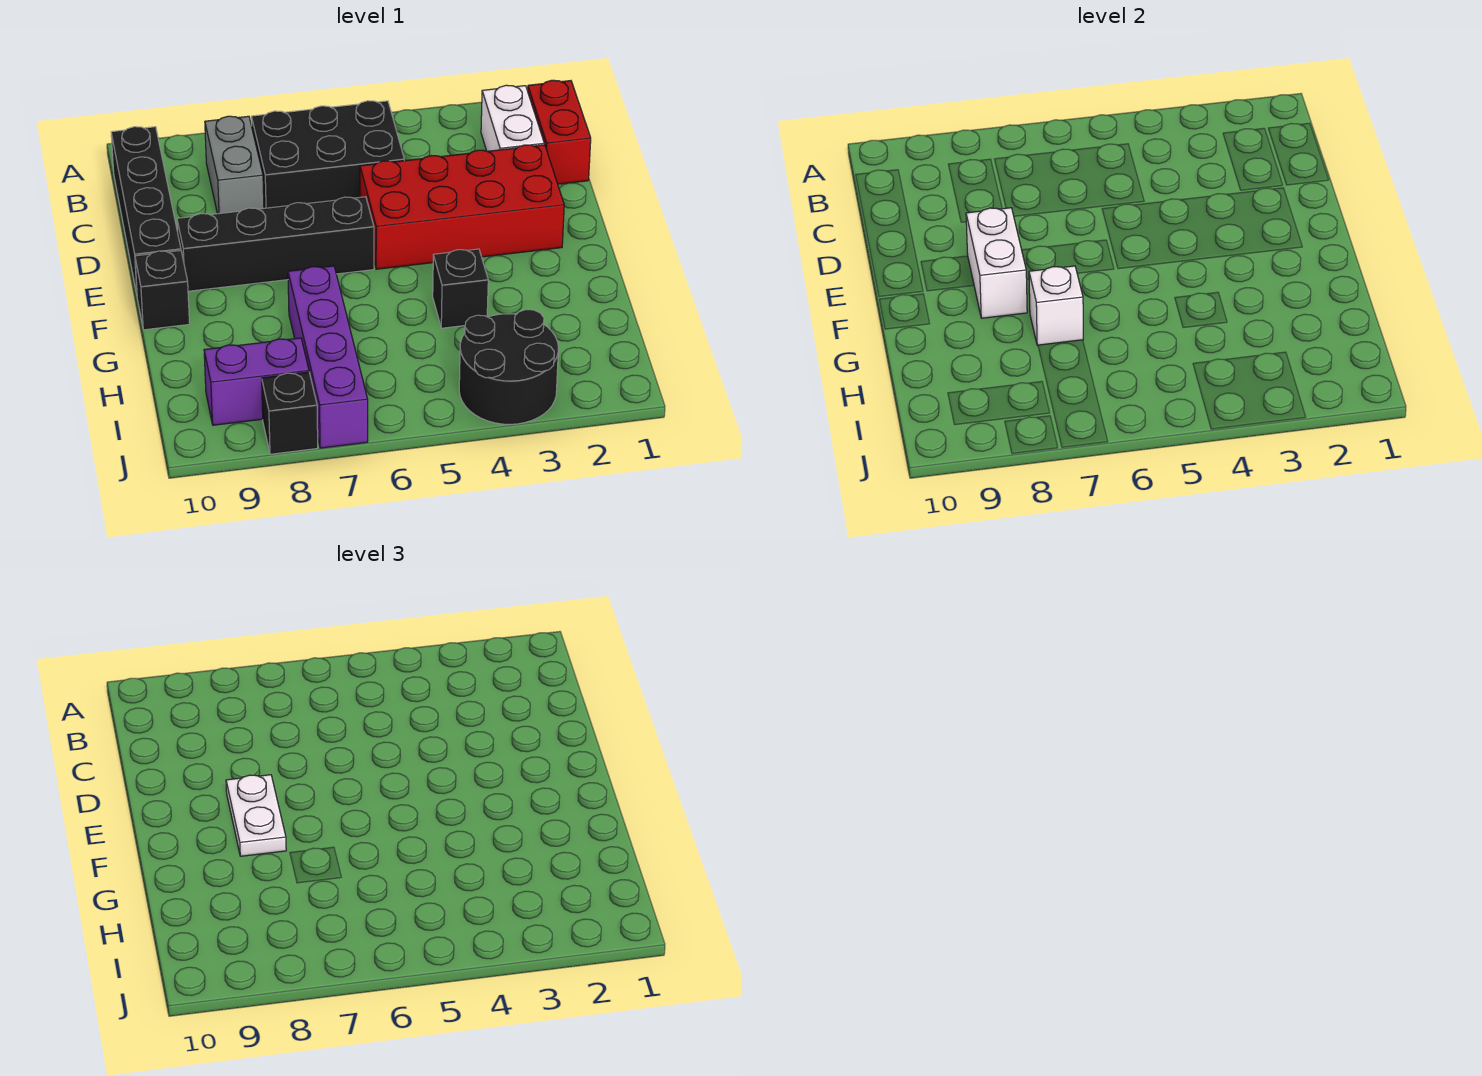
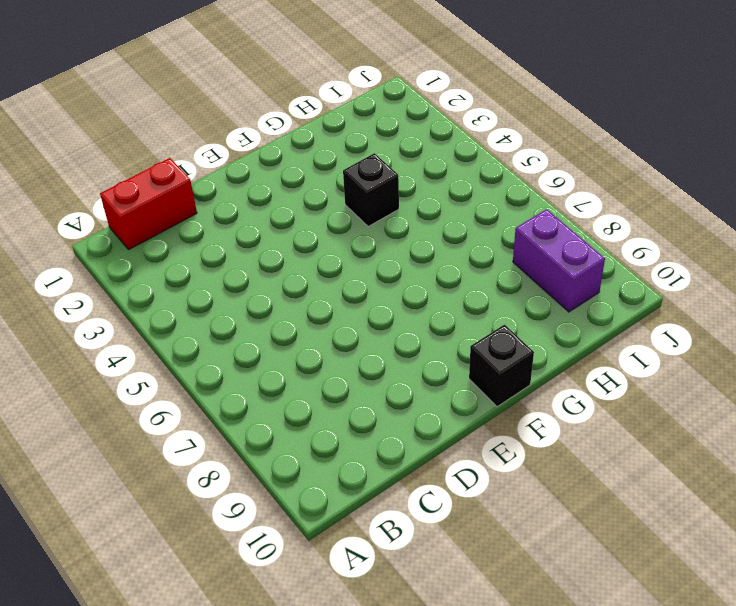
none -> white brick B2:C2 level 1
none -> black brick B5:C7 level 1
none -> grey brick B8:C8 level 1

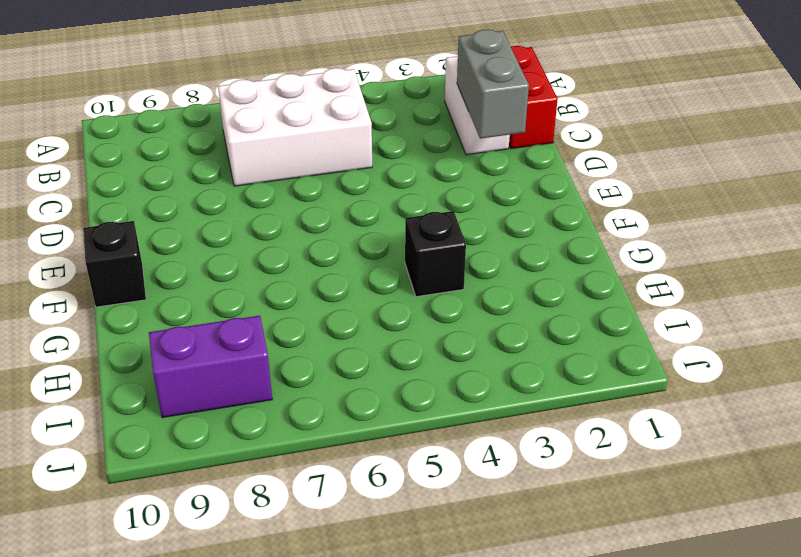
white brick B5:C7 level 1 -> black brick B5:C7 level 1
grey brick C2:D2 level 2 -> grey brick B8:C8 level 1
none -> black brick B10:E10 level 1
none -> red brick D2:E5 level 1
none -> black brick E6:E9 level 1

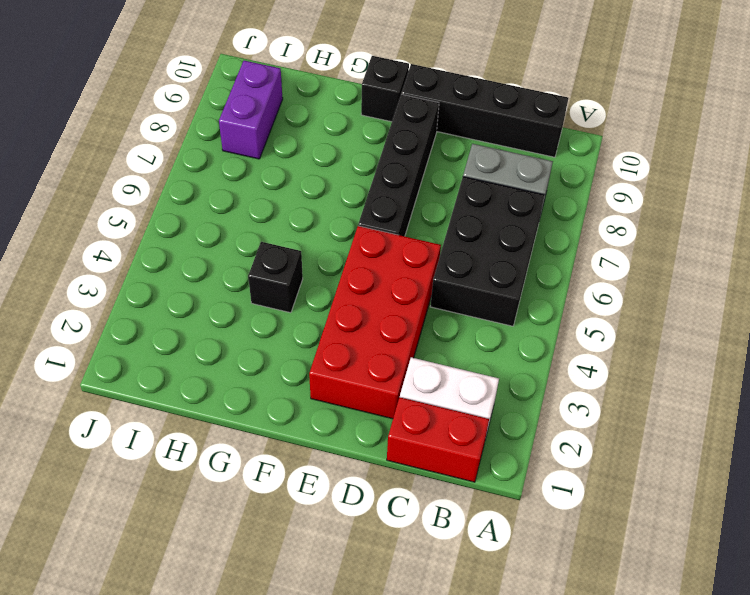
none -> purple brick G7:J7 level 1
none -> black round brick I3:J4 level 1
none -> black brick J8 level 1

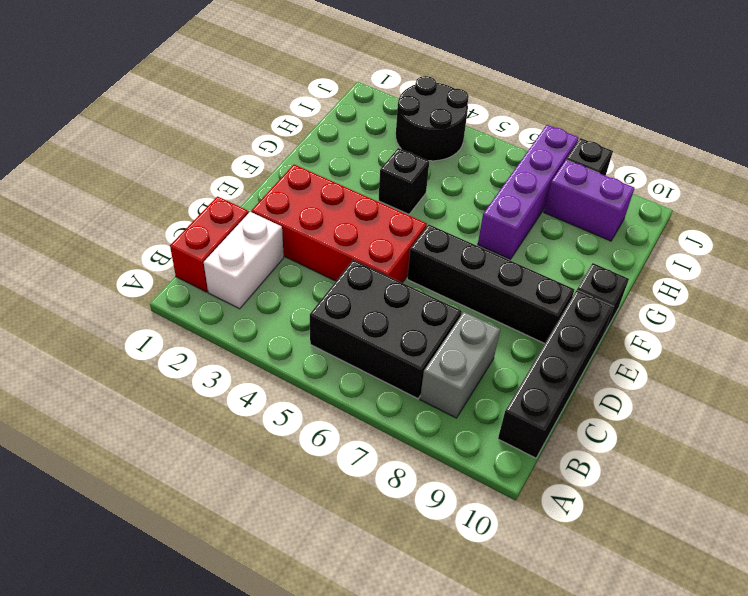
none -> white brick E8:F8 level 2
none -> white brick G7 level 2
none -> white plate E8:F8 level 3

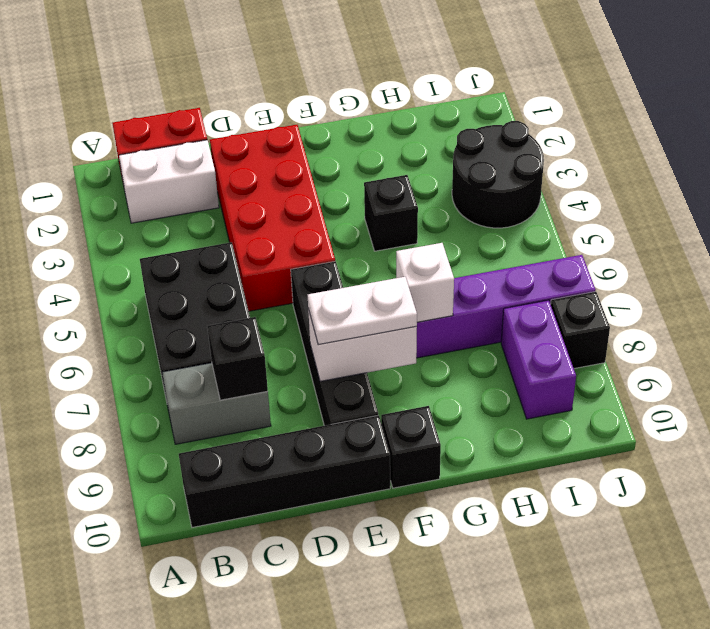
black brick C8 level 2 -> none

